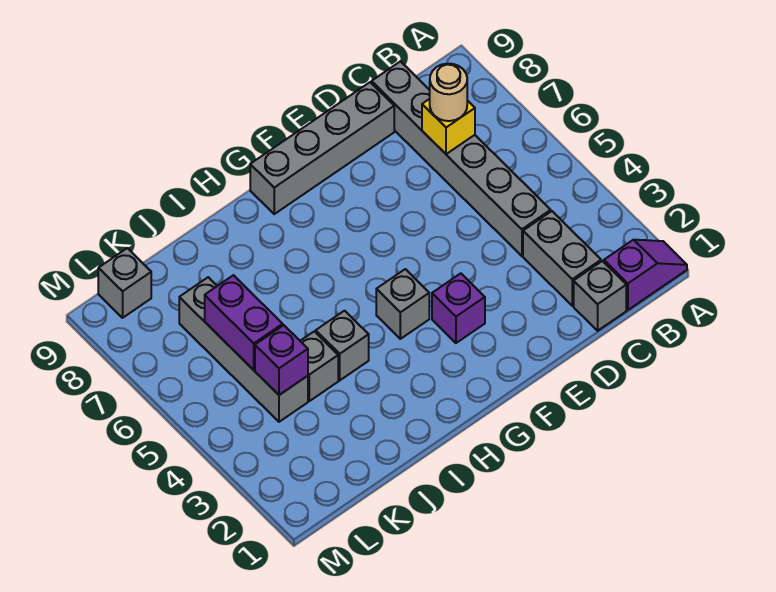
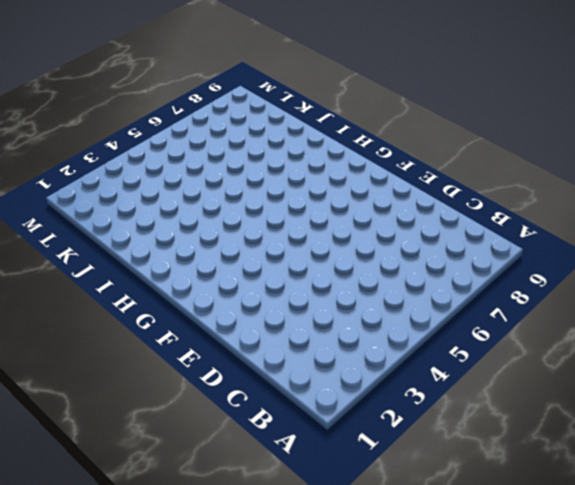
none -> purple slope A1:B1 level 1 top B
none -> grey brick C1 level 1
none -> grey brick C2:C3 level 1

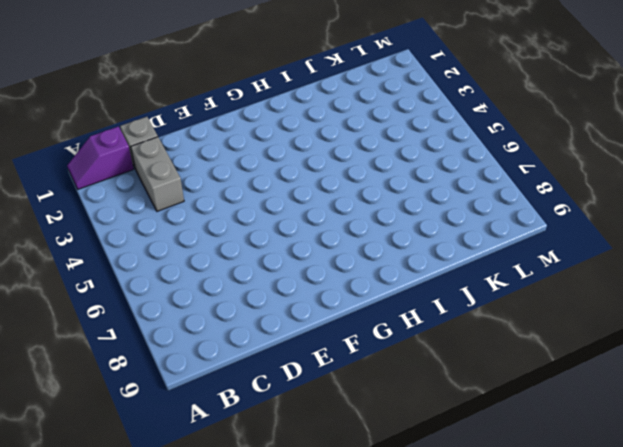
none -> grey brick C4:C9 level 1
none -> grey brick D9:G9 level 1
none -> purple brick F3 level 1

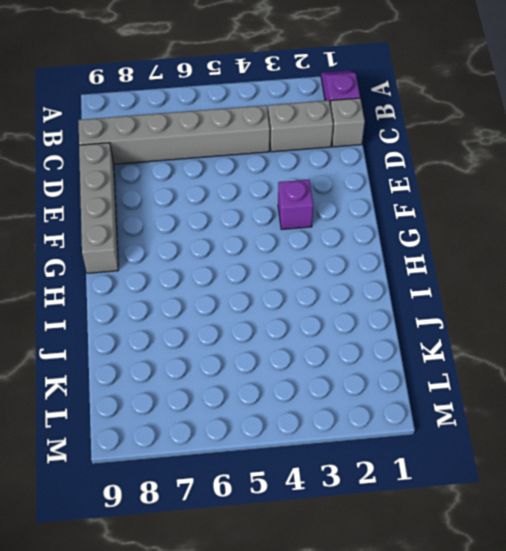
none -> grey brick G4 level 1
none -> grey brick I4 level 1
none -> grey brick J4 level 1

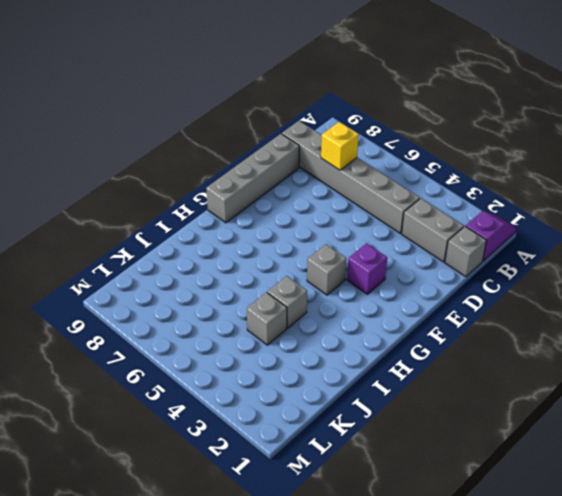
none -> grey brick K4:K7 level 1
none -> grey brick L9 level 1
none -> purple brick K4 level 2

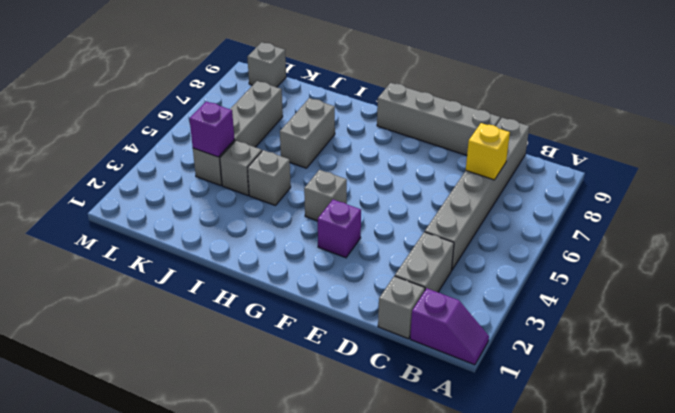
grey brick I6:I7 level 1 -> none
none -> purple brick K5:K6 level 2
none -> tan round brick C7 level 3

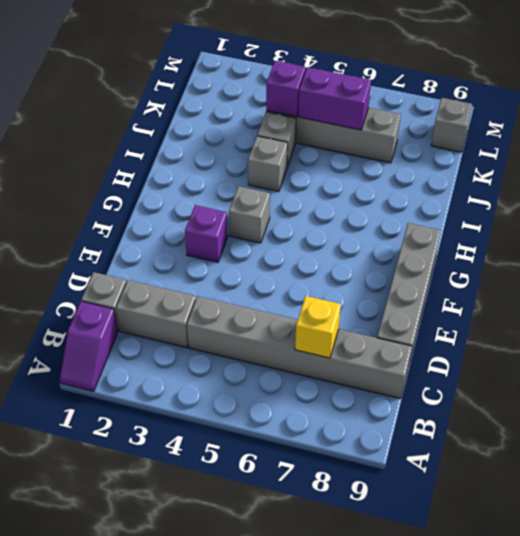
none -> tan round brick C7 level 3

